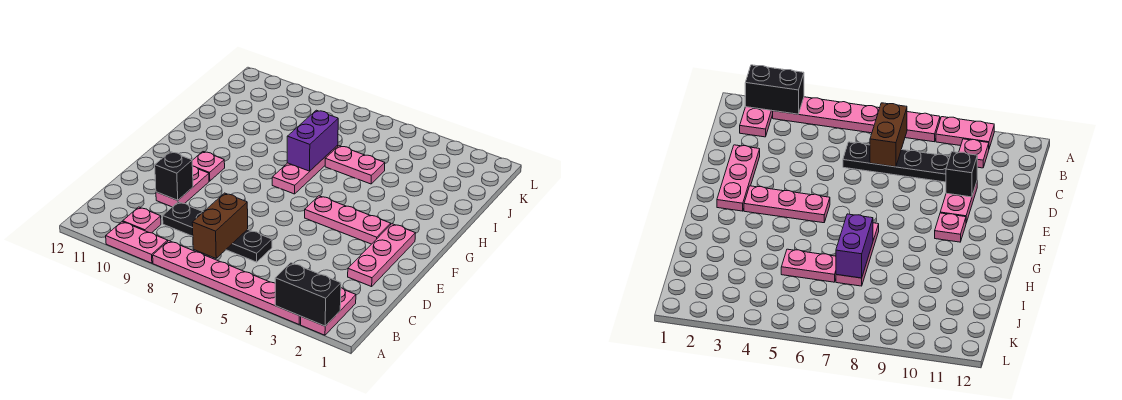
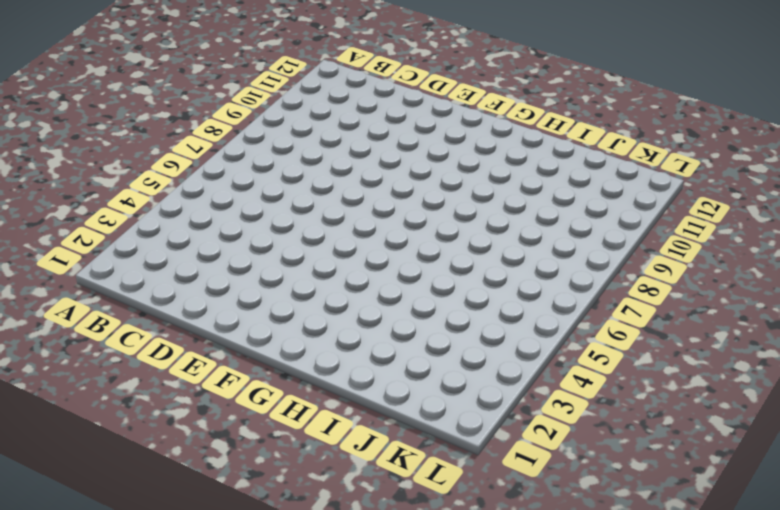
none -> pink plate A2:B2 level 1
none -> pink plate A3:A8 level 1
none -> pink plate A9:A10 level 1

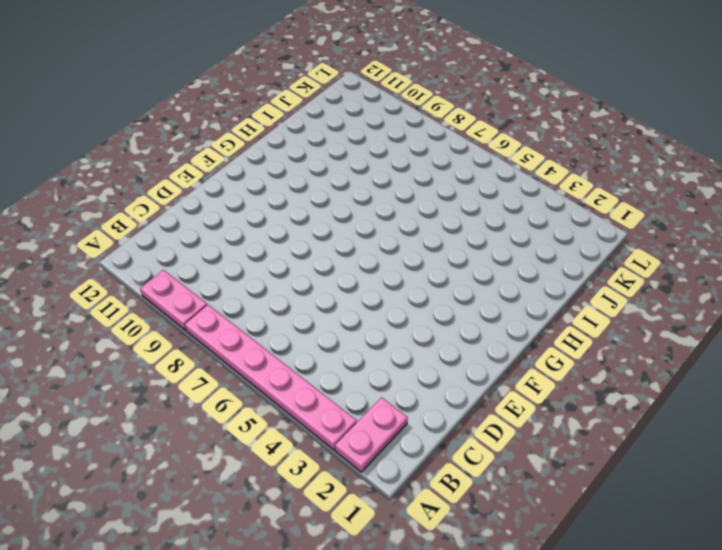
none -> pink plate B10 level 1
none -> black plate C6:C9 level 1
none -> pink plate D2:F2 level 1

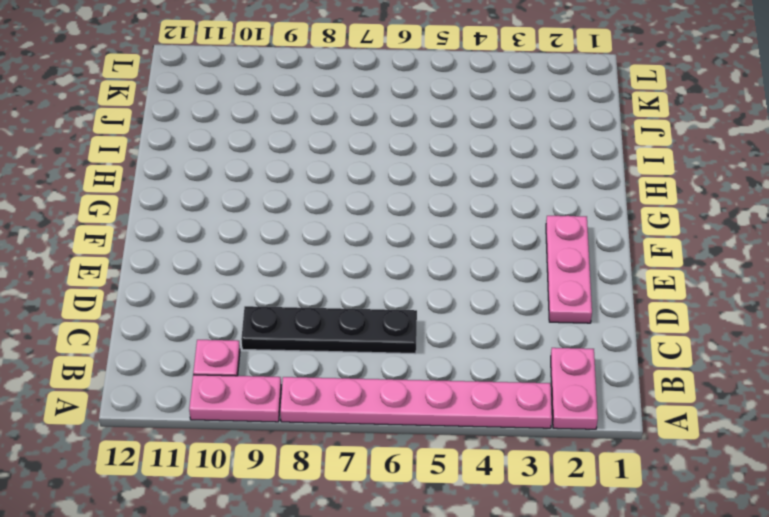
none -> pink plate D10:E10 level 1
none -> pink plate F3:F5 level 1
none -> pink plate F10 level 1

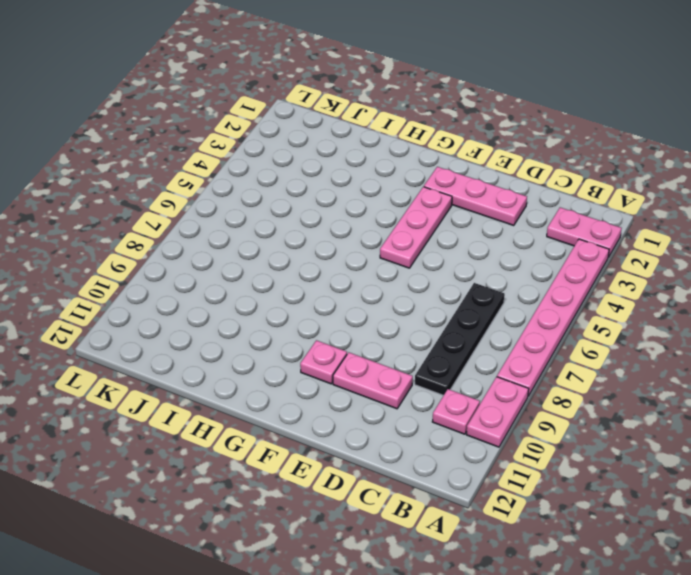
none -> pink plate G7:I7 level 1
none -> pink plate I5:I6 level 1
none -> black brick A2:A3 level 2

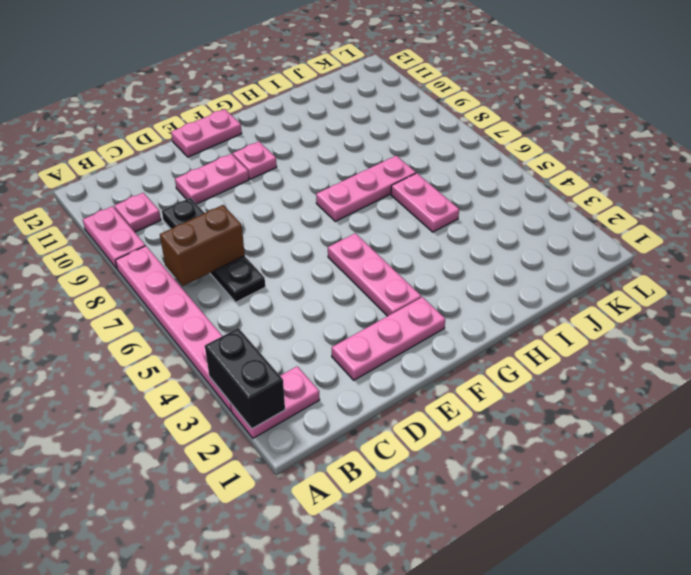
pink plate E12:F12 level 1 -> none
none -> black brick D10 level 2
none -> purple brick H7:I7 level 2

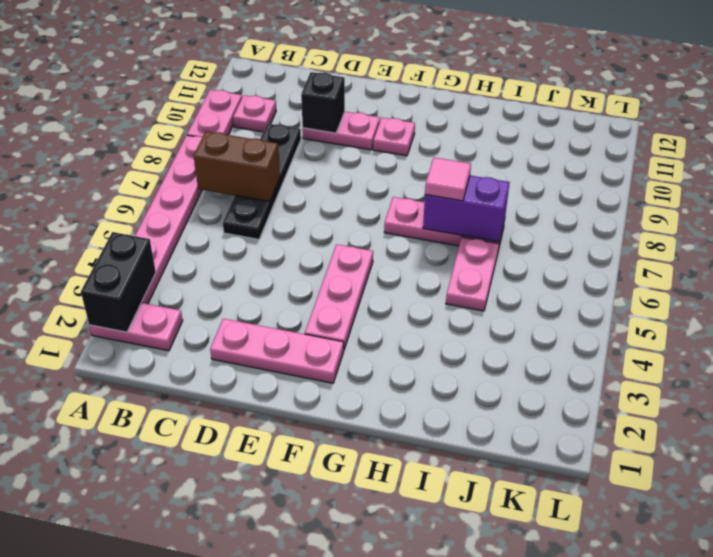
pink tile H7 level 3 -> none

